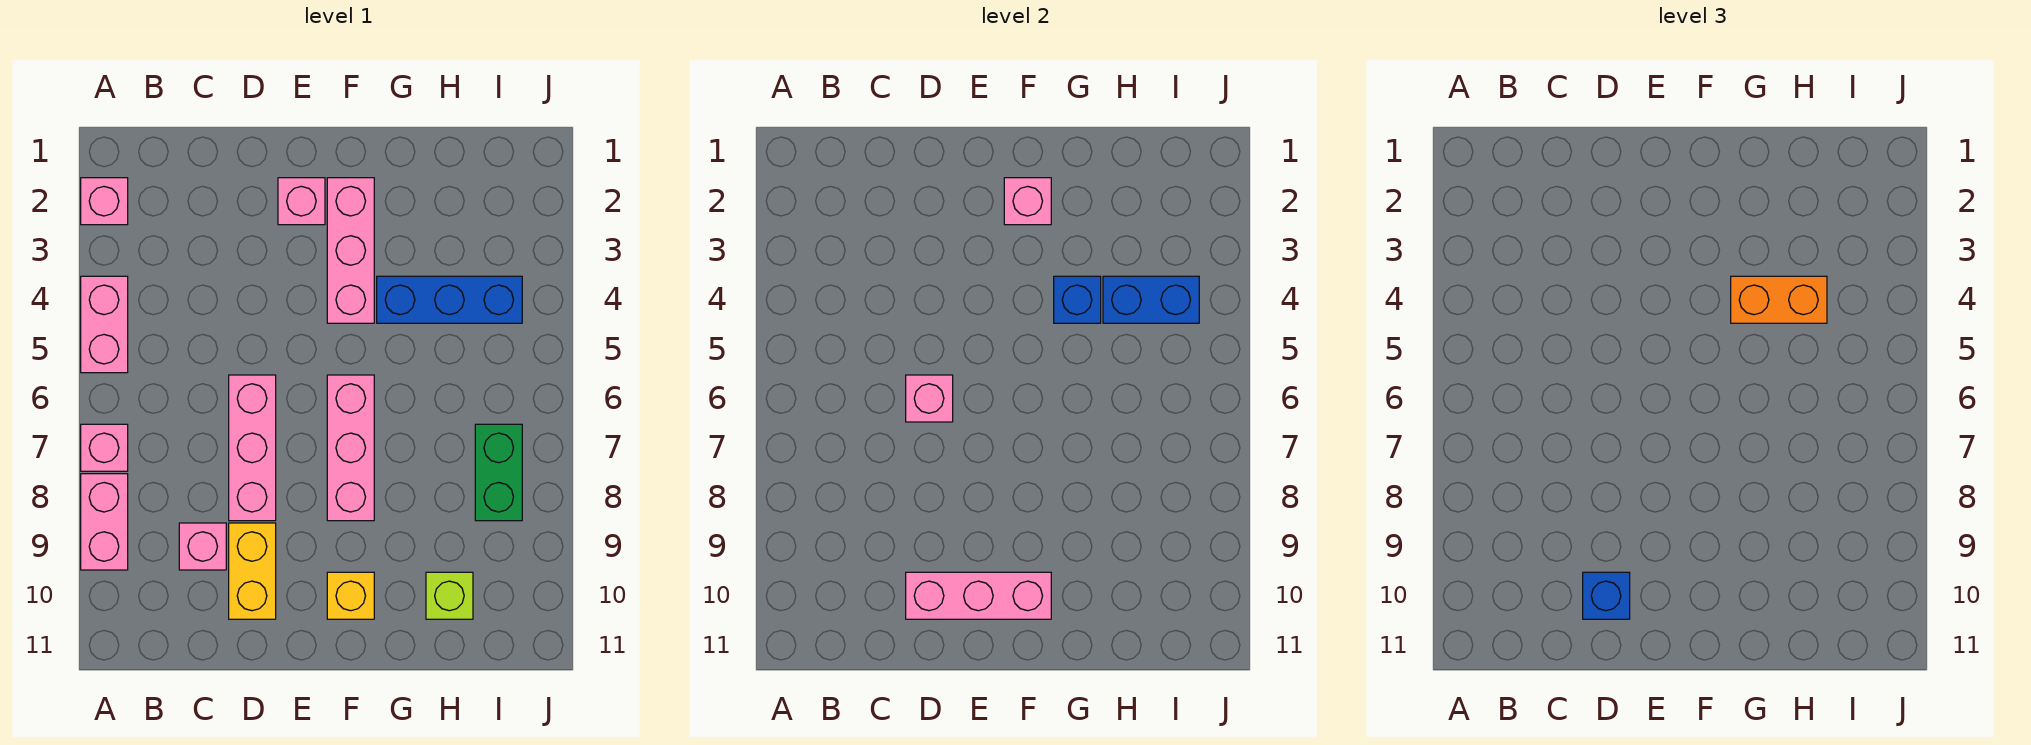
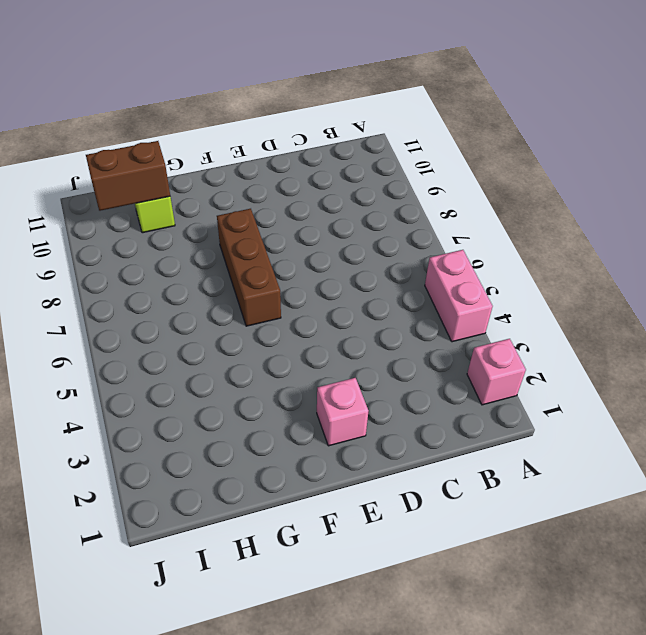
brown brick F6:F8 level 1 -> pink brick F6:F8 level 1
brown brick H10:I10 level 2 -> none
none -> pink brick A7 level 1
none -> pink brick A8:A9 level 1
none -> pink brick C9 level 1

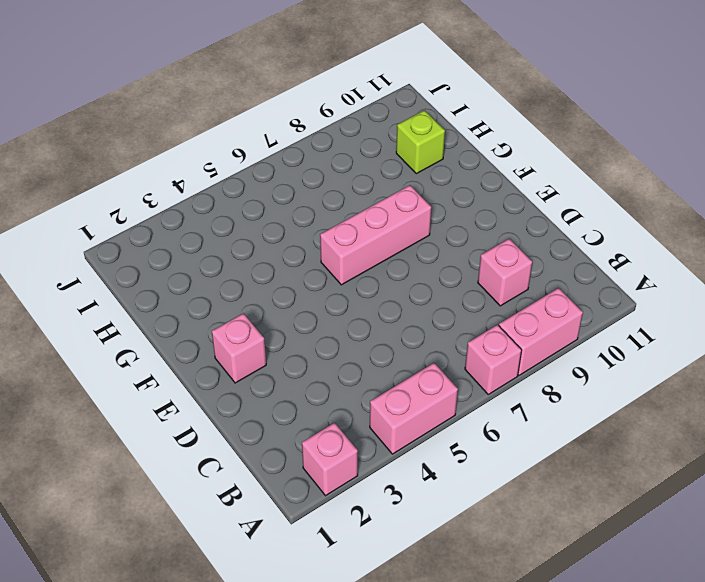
none -> pink brick D6:D8 level 1
none -> yellow brick D9:D10 level 1
none -> pink brick F2:F4 level 1

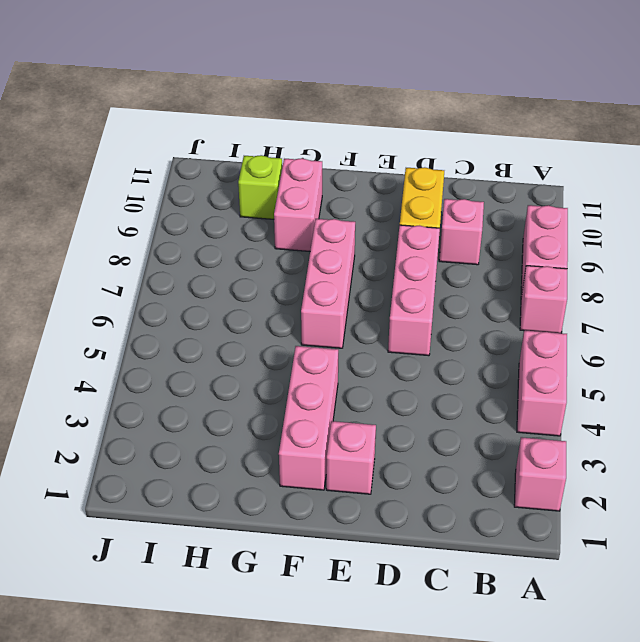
pink brick G9:G10 level 1 -> none
none -> yellow brick F10 level 1
none -> blue brick G4:I4 level 1
none -> green brick I7:I8 level 1

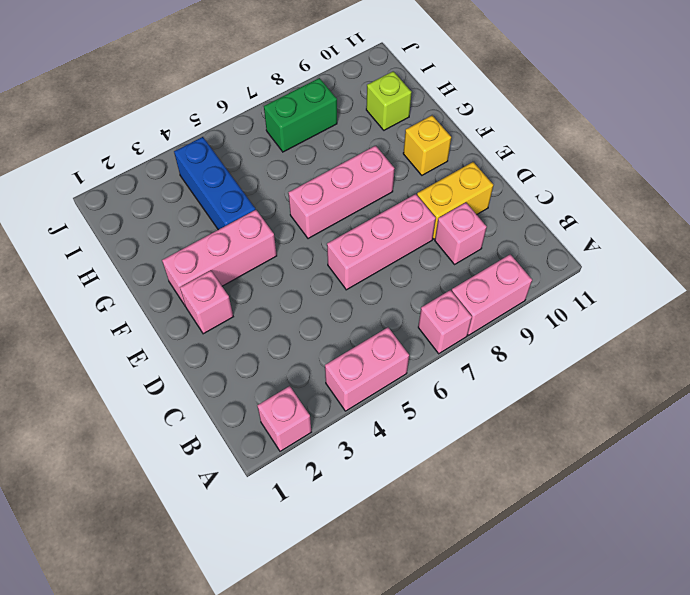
none -> pink brick D6 level 2
none -> pink brick D10:F10 level 2
none -> pink brick F2 level 2

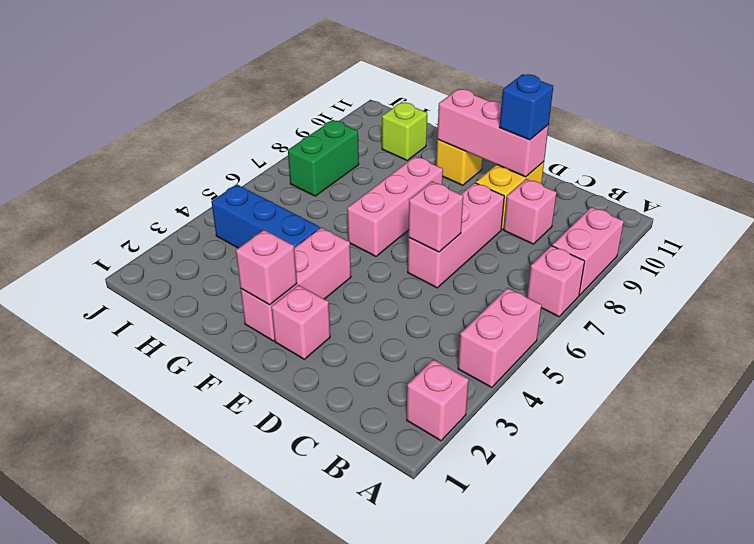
none -> blue brick G4 level 2
none -> blue brick H4:I4 level 2
none -> orange brick G4:H4 level 3

